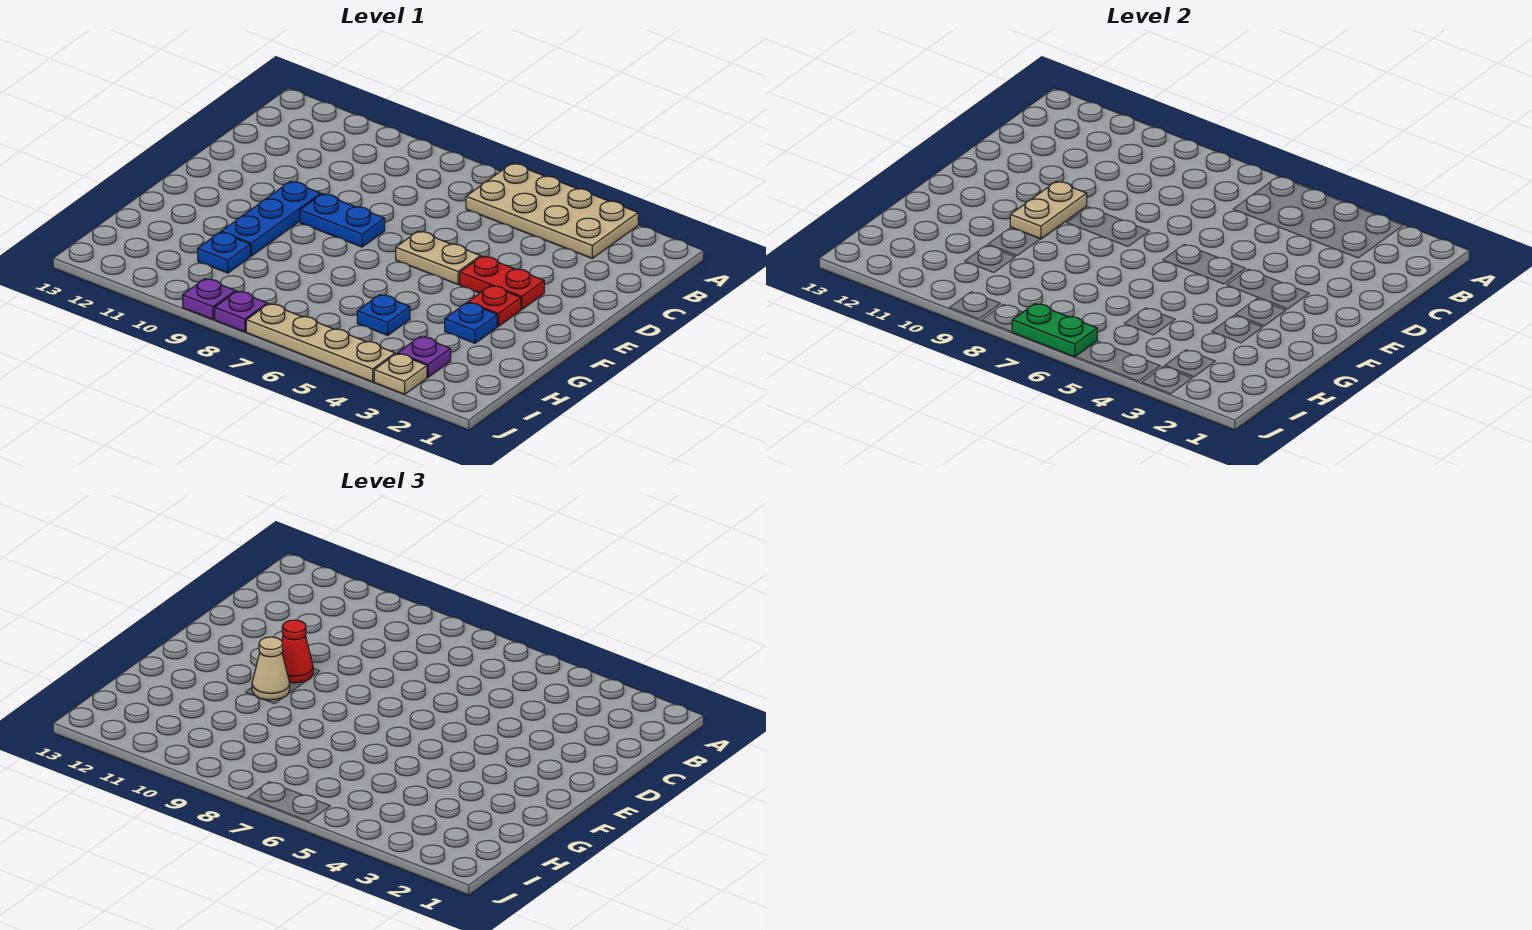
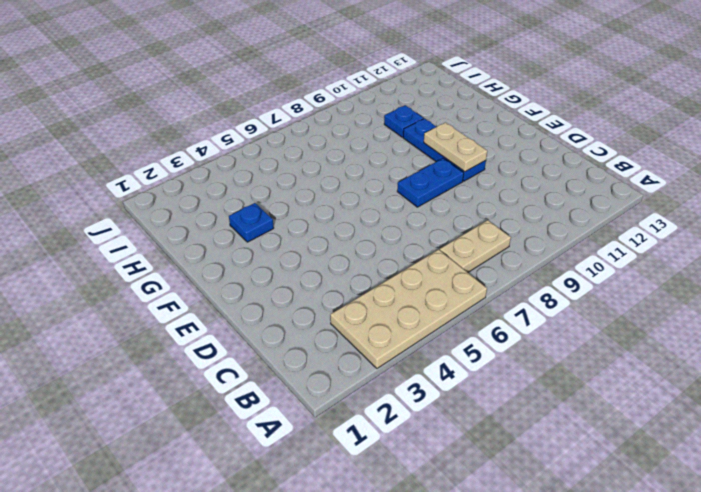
tan plate B7:B8 level 1 -> tan plate E5:E6 level 1
none -> red plate E3:E4 level 1
none -> red plate F3 level 1
none -> blue plate H5 level 1

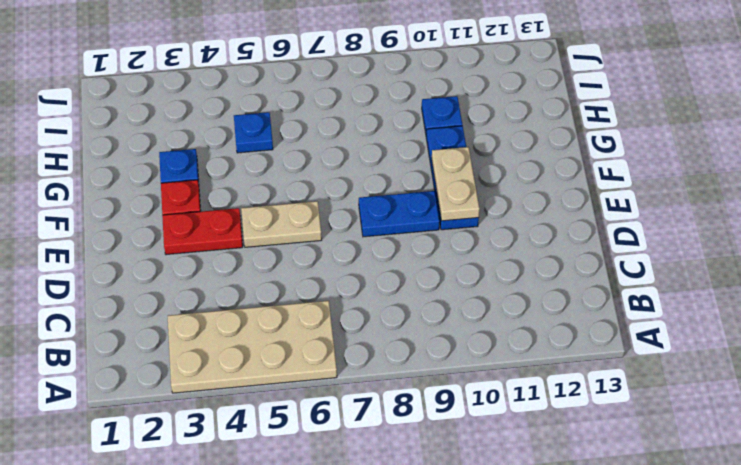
none -> purple plate I3 level 1
none -> tan plate J3 level 1
none -> tan plate J4:J7 level 1

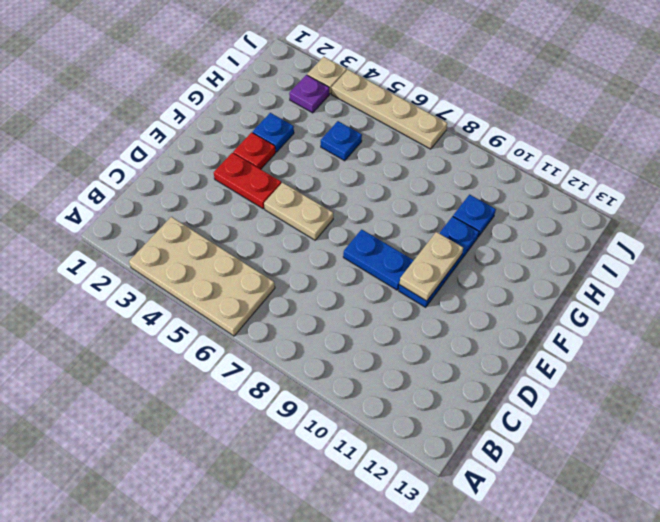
none -> purple plate J8 level 1
none -> purple plate J9 level 1
none -> green plate J6:J7 level 2

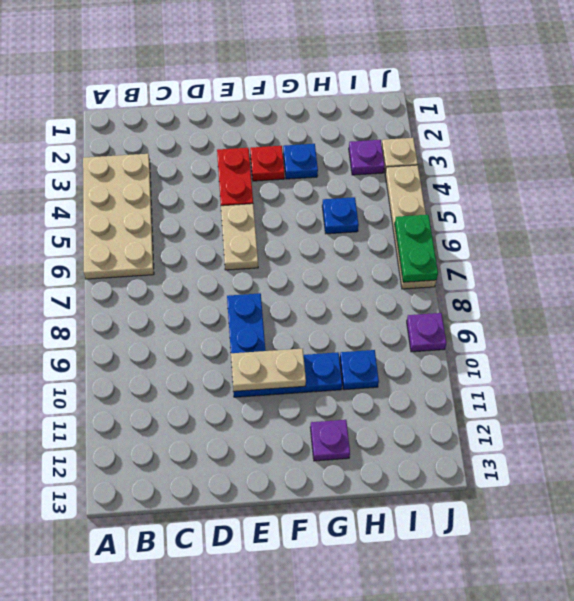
purple plate G12 level 1 -> purple plate J8 level 1
none -> red cone E10 level 3
none -> tan cone F10 level 3

